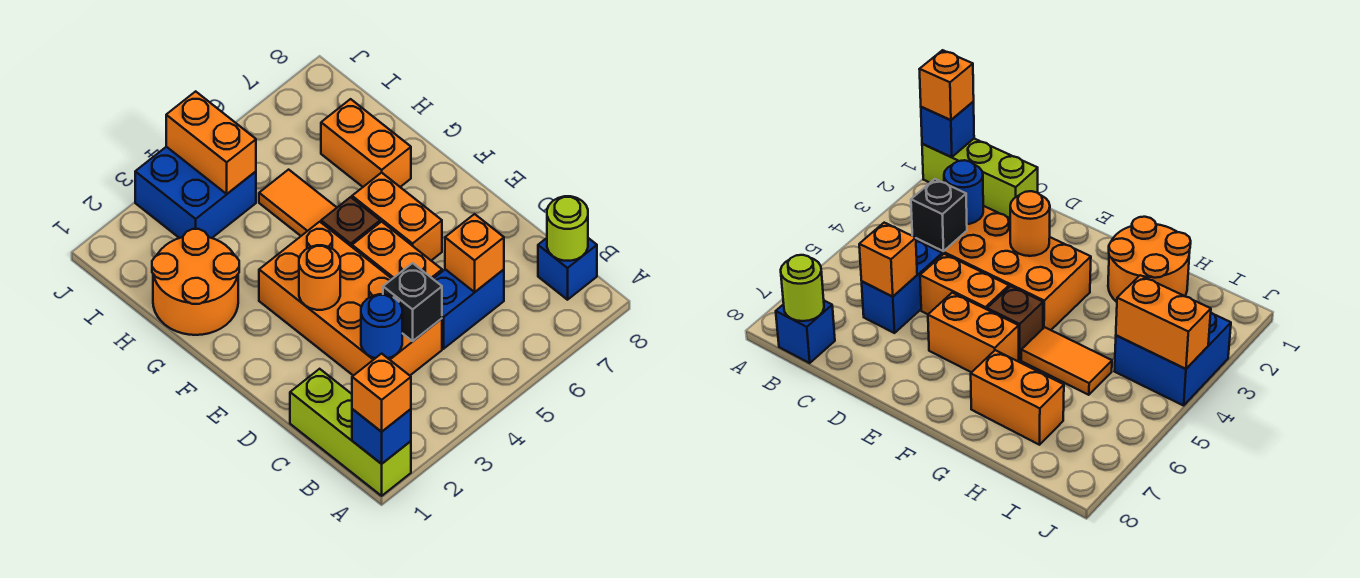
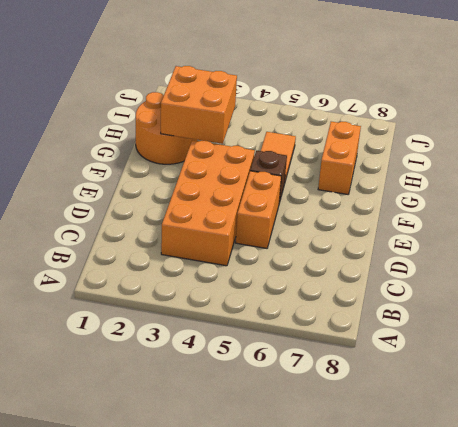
orange brick G2:H3 level 2 -> none
none -> lime brick A1:C1 level 1
none -> blue brick B8 level 1
none -> blue brick C5:C6 level 1

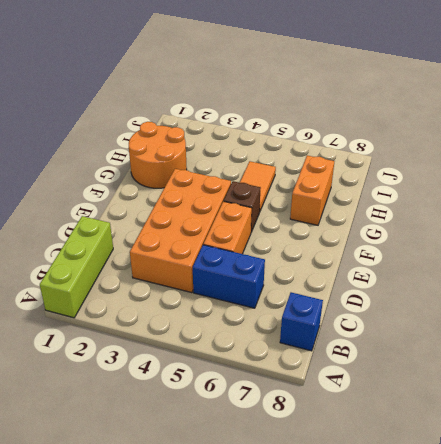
none -> orange brick E6:F6 level 1
none -> blue brick I3:J4 level 1
none -> blue brick A1 level 2

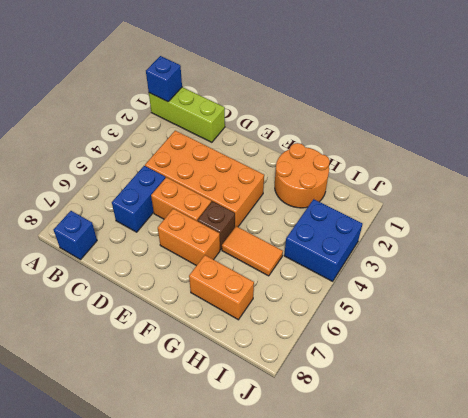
none -> lime round brick B8 level 2
none -> blue round brick C3 level 2
none -> black brick C4 level 2

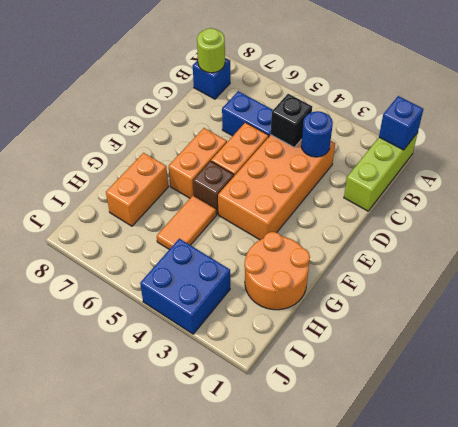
none -> orange brick C6 level 2
none -> orange round brick E3 level 2
none -> orange brick I4:J4 level 2

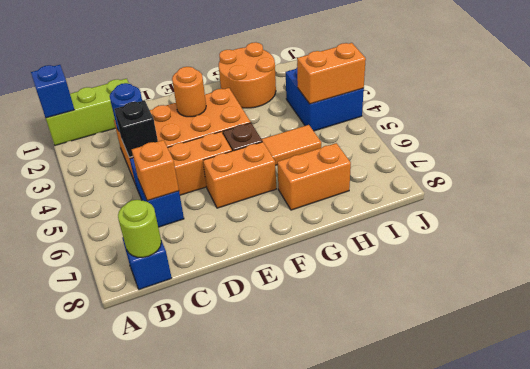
none -> orange brick A1 level 3

